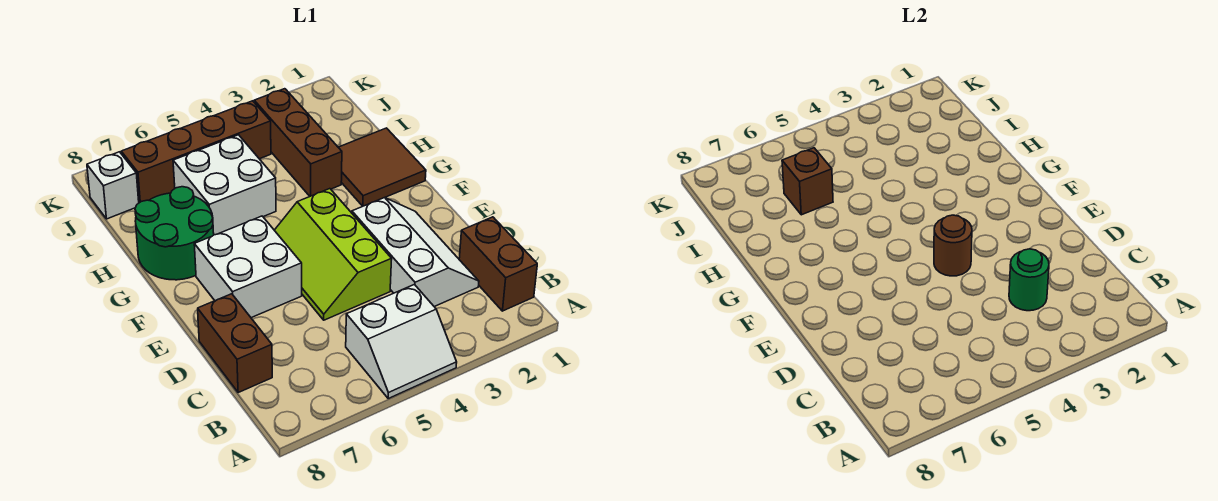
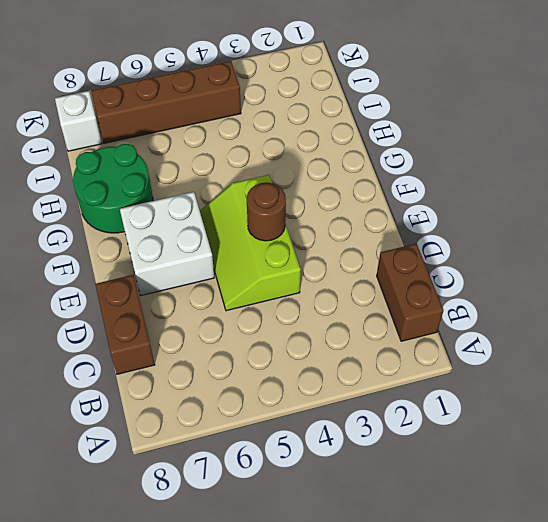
none -> white slope A4:B5 level 1 top B
none -> white slope C2:E3 level 1 top 3
none -> brown tile G1:H2 level 1

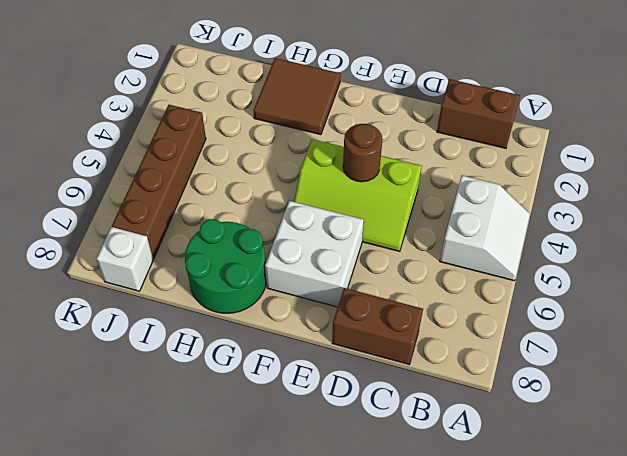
none -> white slope C2:E3 level 1 top 3
none -> brown brick H3:J3 level 1
none -> white brick H5:I6 level 1

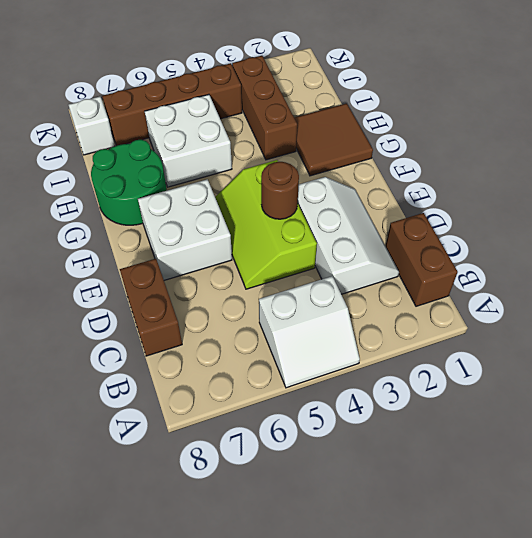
none -> green round brick C3 level 2
none -> brown brick I6 level 2

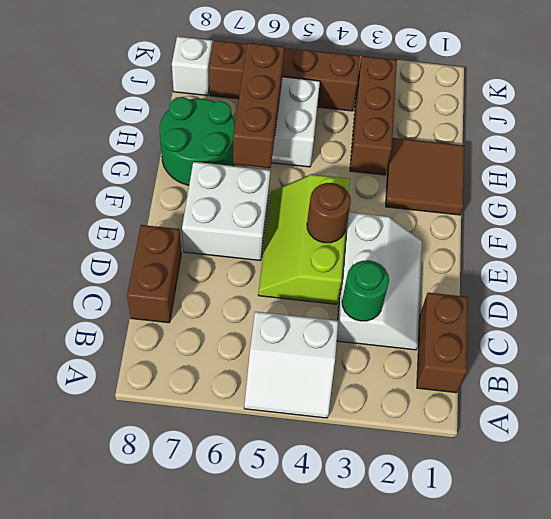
brown brick G6:I6 level 2 -> brown brick I6 level 2

